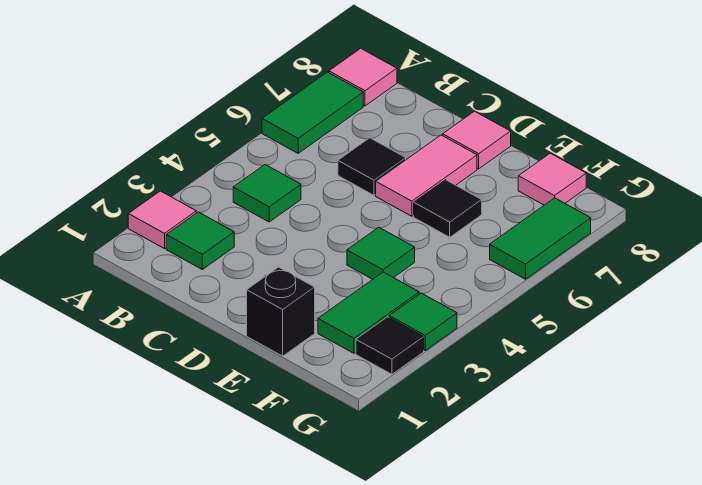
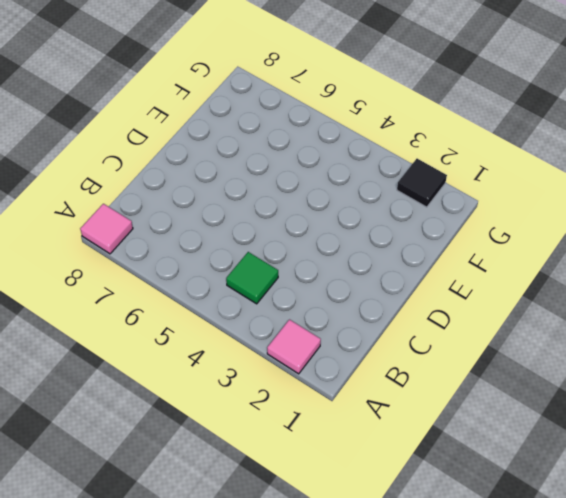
none -> green tile A6:A7 level 1
none -> green tile B2 level 1
none -> black tile C6 level 1

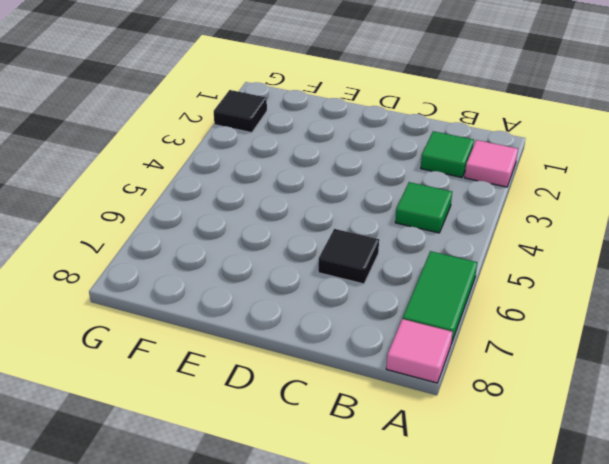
none -> pink tile D6:D7 level 1
none -> pink tile D8 level 1
none -> black brick E1 level 1

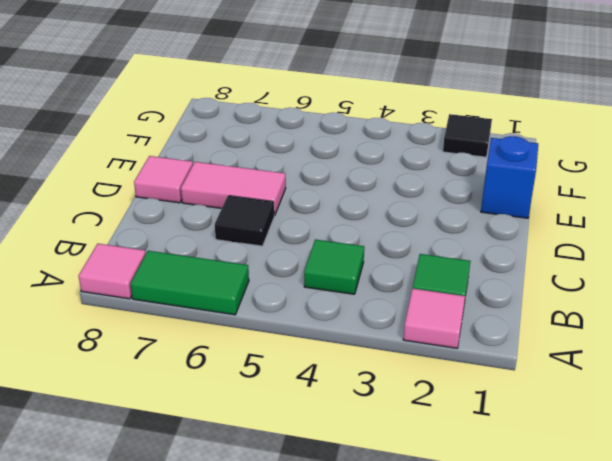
blue brick E1 level 1 -> black brick E1 level 1
none -> green tile E4 level 1
none -> black tile E6 level 1
none -> green tile F2:F3 level 1

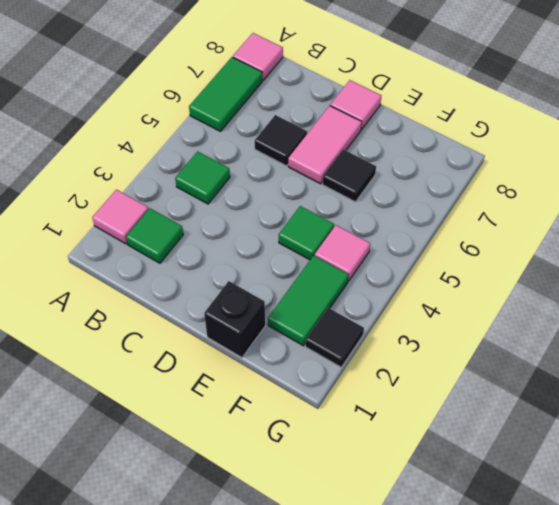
pink tile F4 level 1 -> pink tile F8 level 1
none -> green tile G3 level 1
none -> green tile G6:G7 level 1

